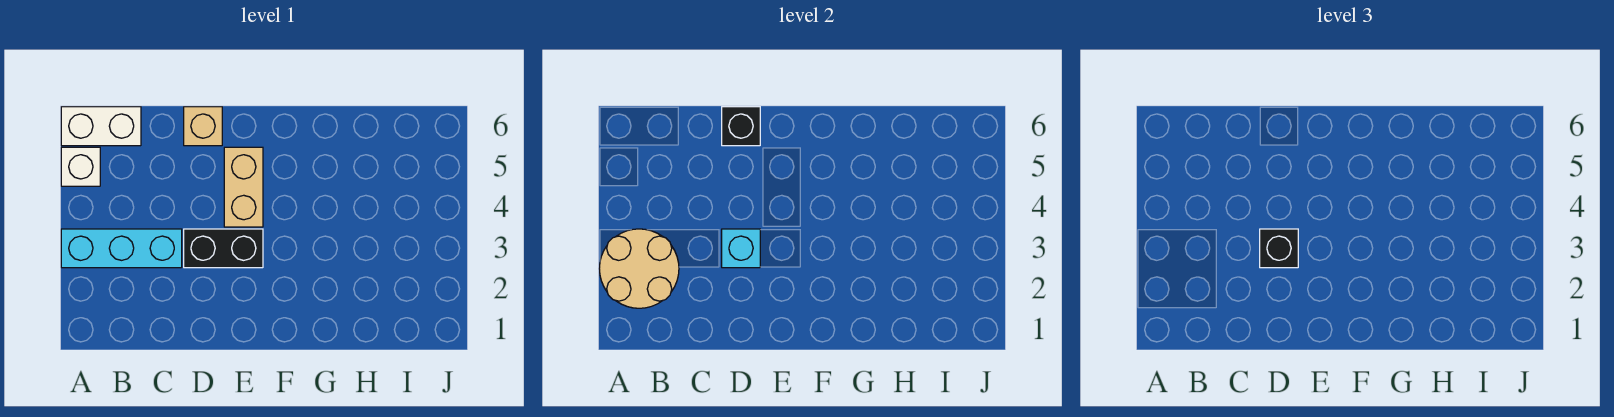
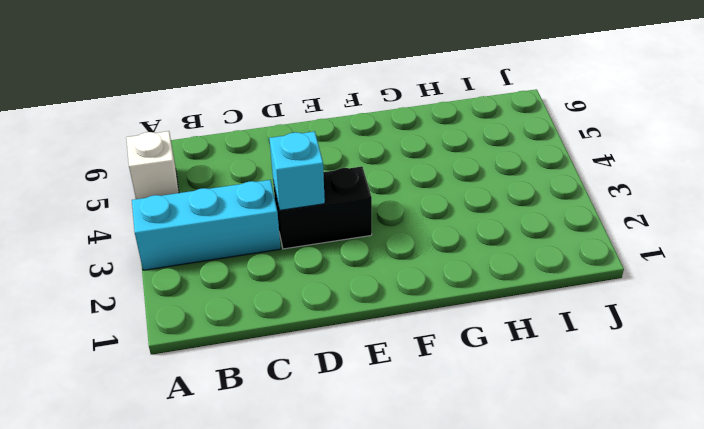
none -> white brick A6:B6 level 1
none -> tan brick D6 level 1

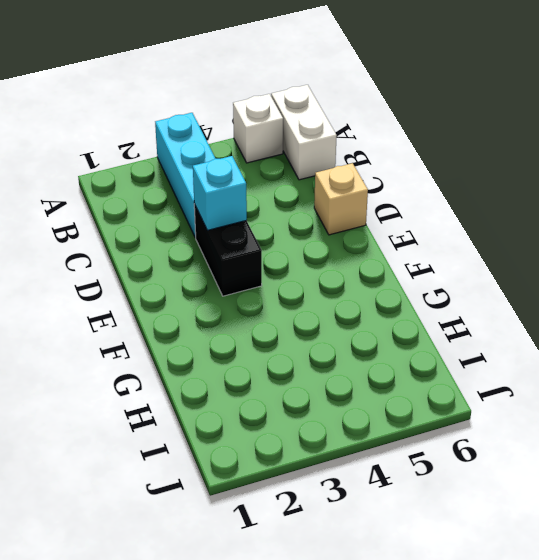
none -> tan brick E4:E5 level 1
none -> tan round brick A2:B3 level 2

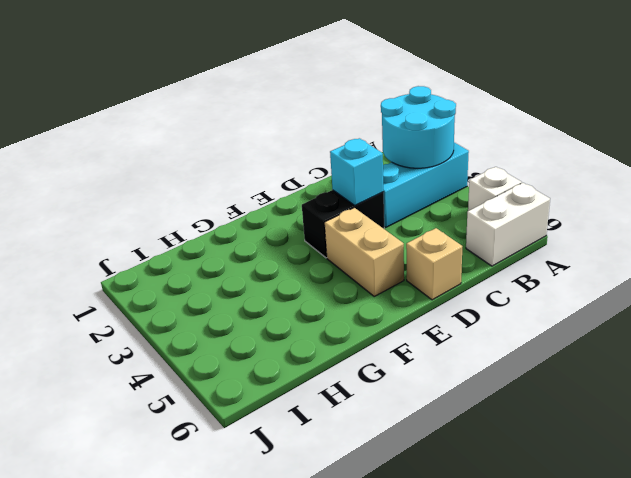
cyan round brick A2:B3 level 2 -> tan round brick A2:B3 level 2
none -> black brick D6 level 2
none -> black brick D3 level 3

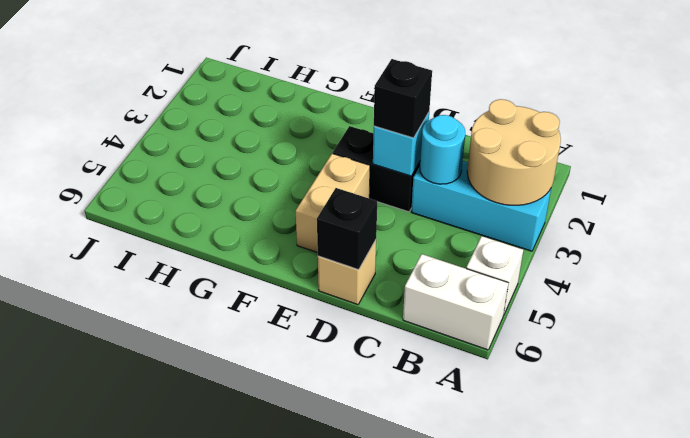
cyan round brick C3 level 2 -> none

